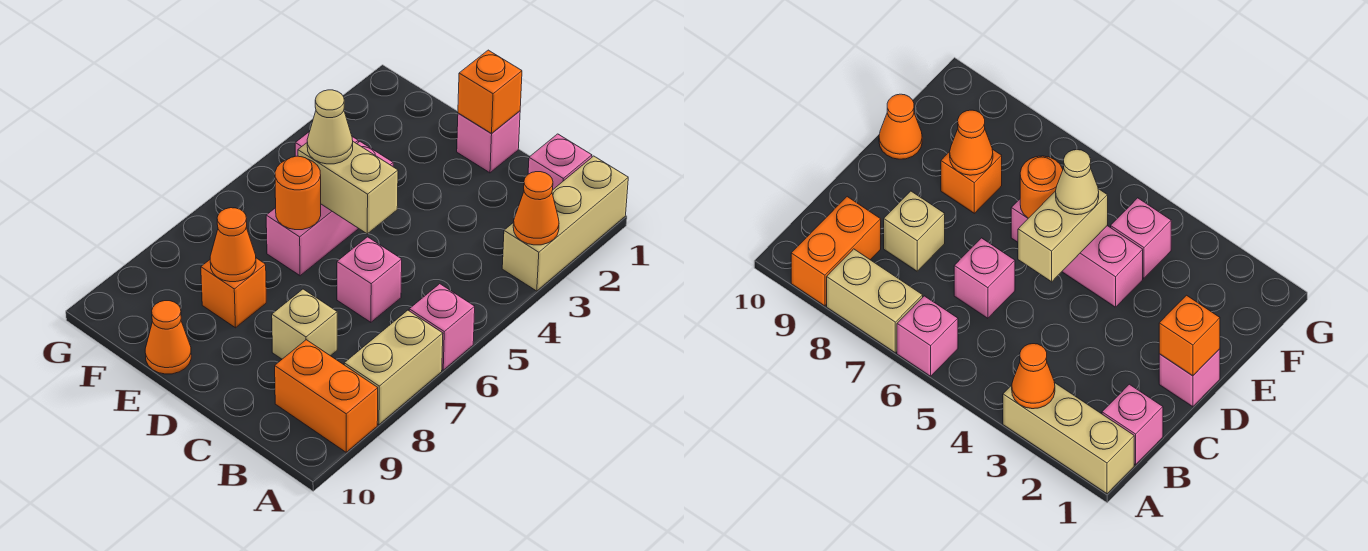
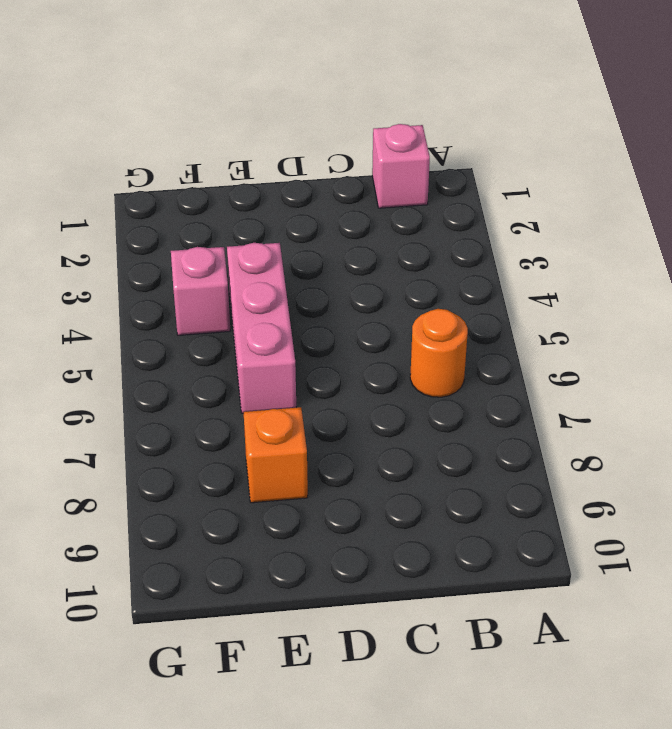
orange round brick B6 level 1 -> orange round brick E6 level 2
none -> tan brick A1:A3 level 1
none -> pink brick A6 level 1
none -> tan brick A7:A8 level 1

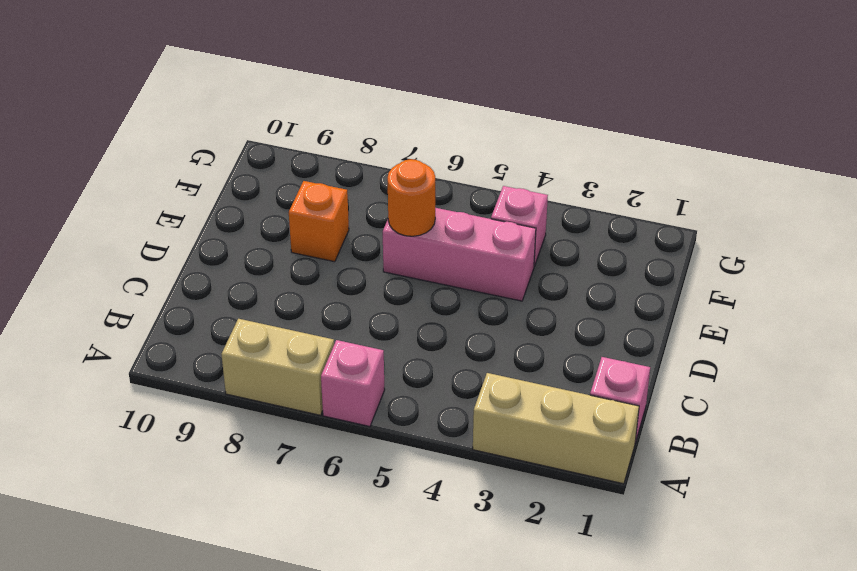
none -> orange brick A9:B9 level 1
none -> pink brick C6 level 1
none -> tan brick C8 level 1

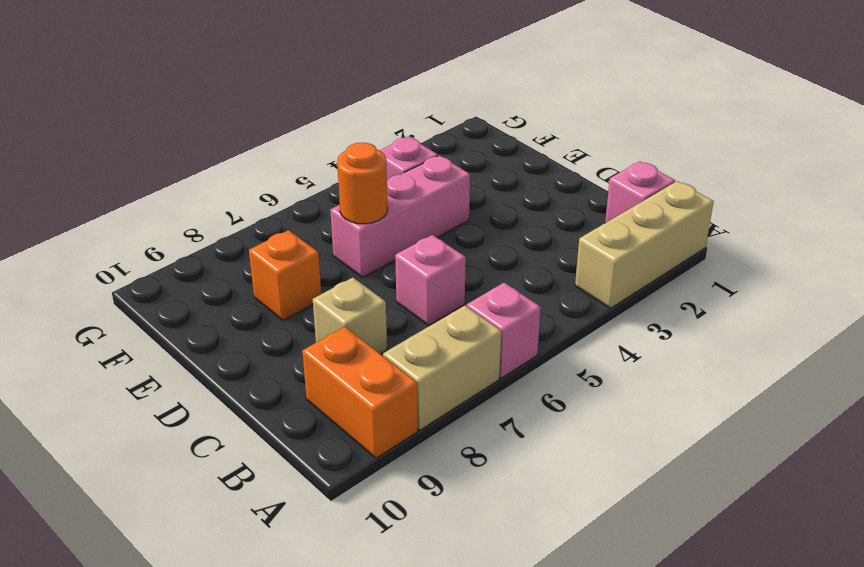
none -> pink brick D1 level 1
none -> orange cone E10 level 1
none -> orange cone A3 level 2

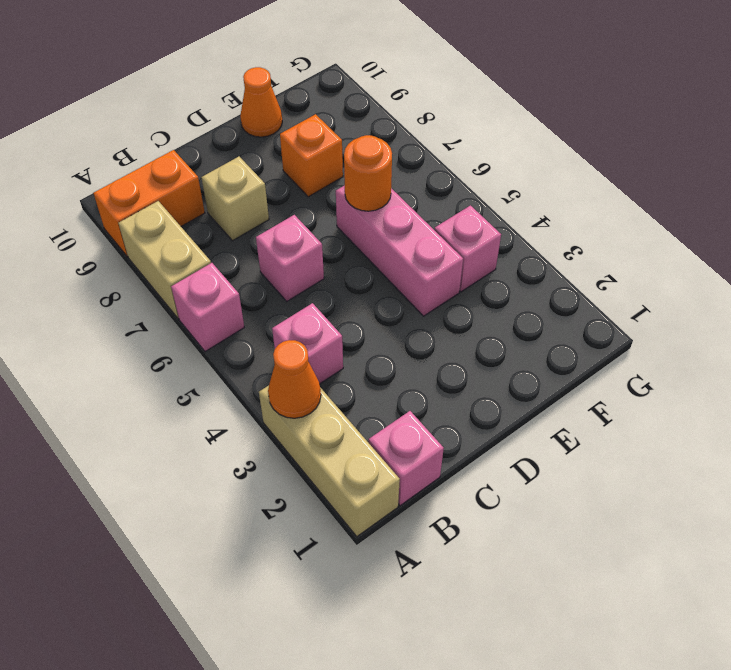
pink brick B4 level 1 -> pink brick D1 level 1
none -> orange brick D1 level 2
none -> tan brick D5:E5 level 2
none -> orange cone E8 level 2

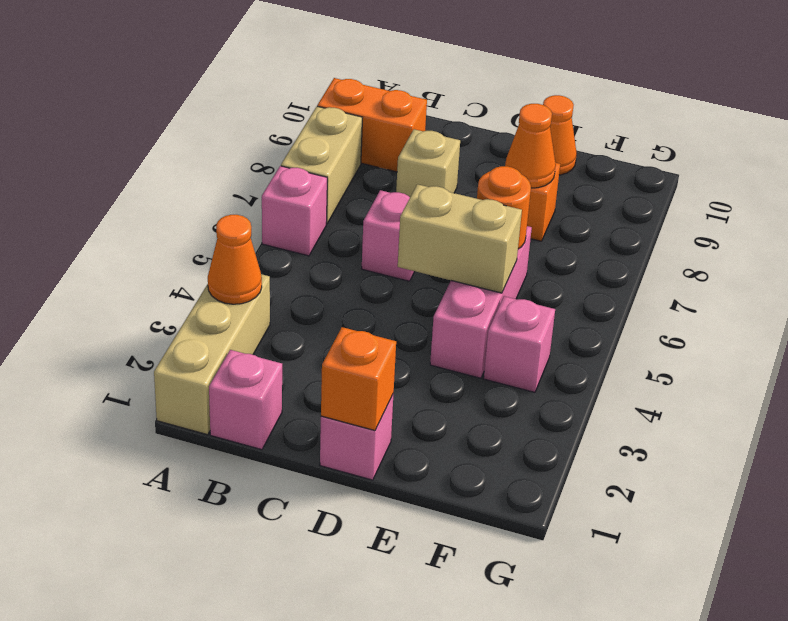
none -> tan cone E5 level 3

